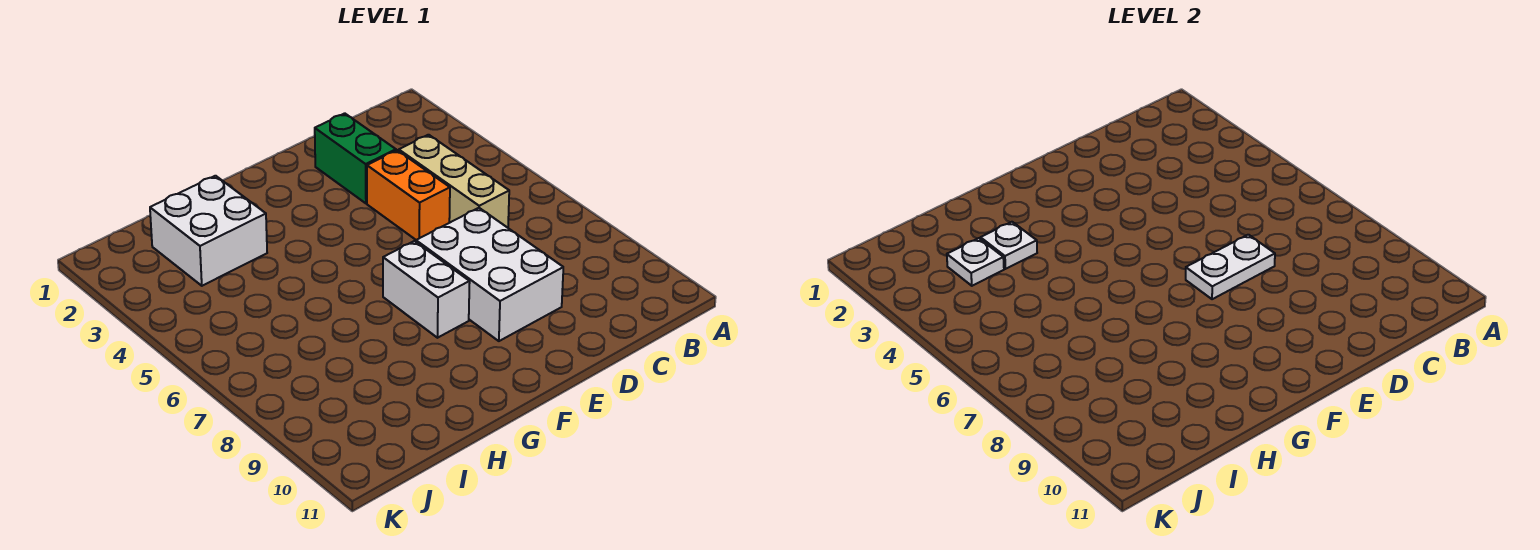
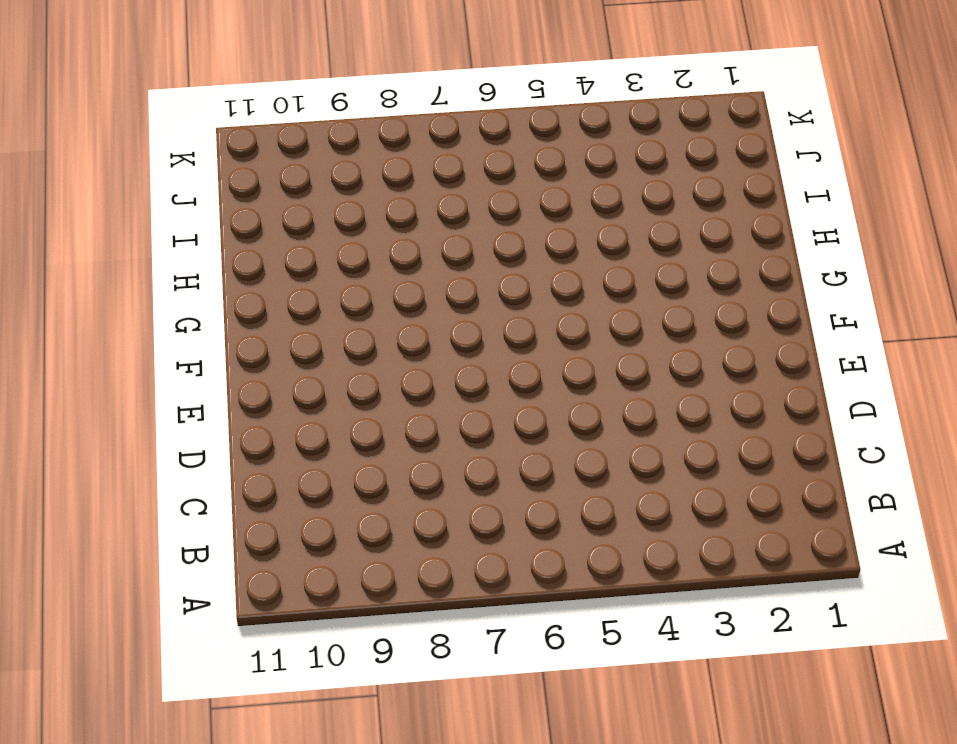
none -> tan brick C4:C6 level 1
none -> green brick D2:D3 level 1

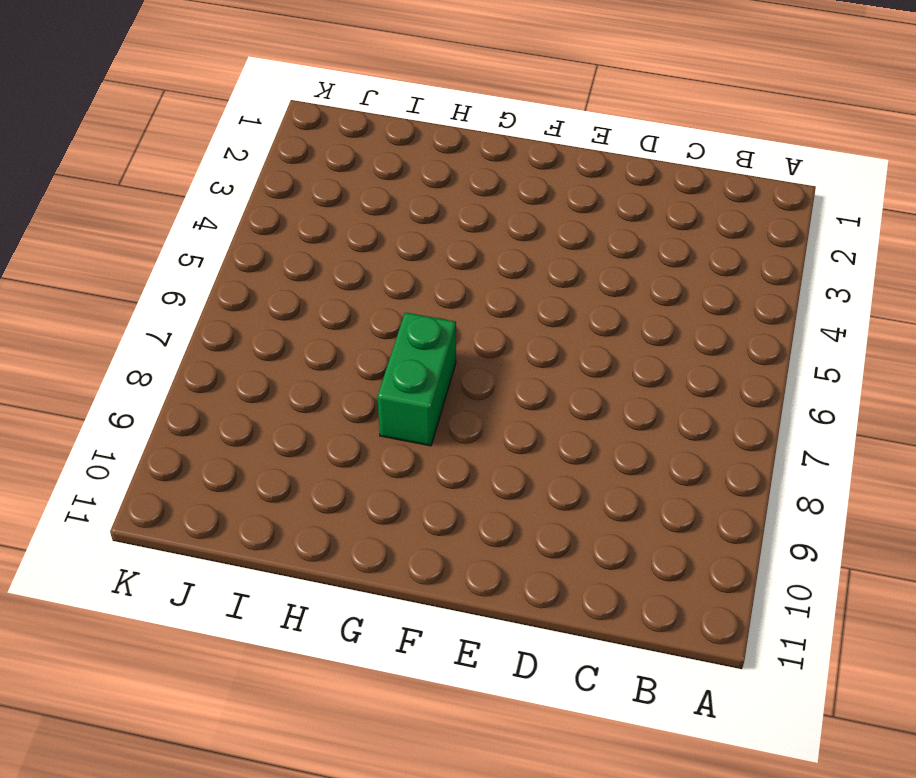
green brick G7:G8 level 1 -> green brick D2:D3 level 1
none -> tan brick C4:C6 level 1
none -> orange brick D4:D5 level 1

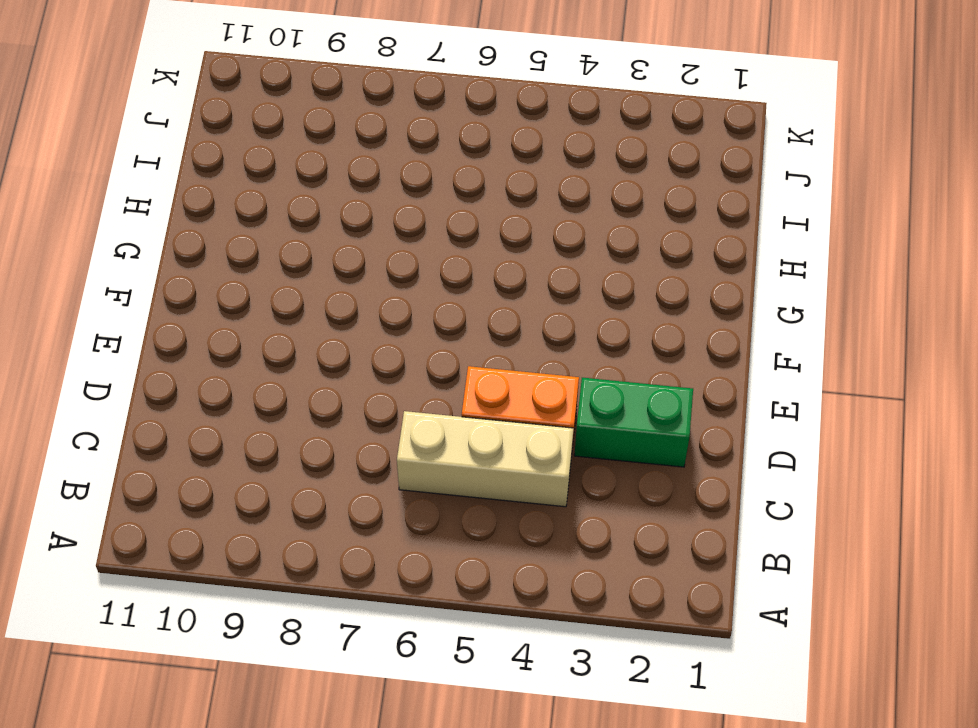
none -> white brick D7:E9 level 1
none -> white brick F7:F8 level 1

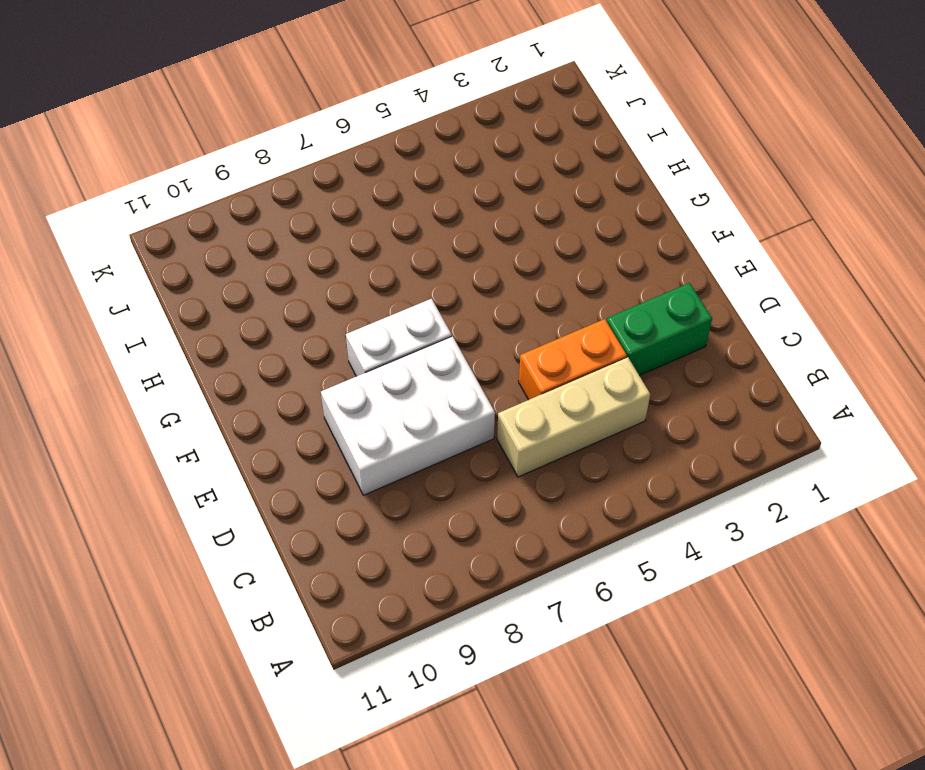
none -> white brick H2:I3 level 1
none -> white plate D7:E7 level 2

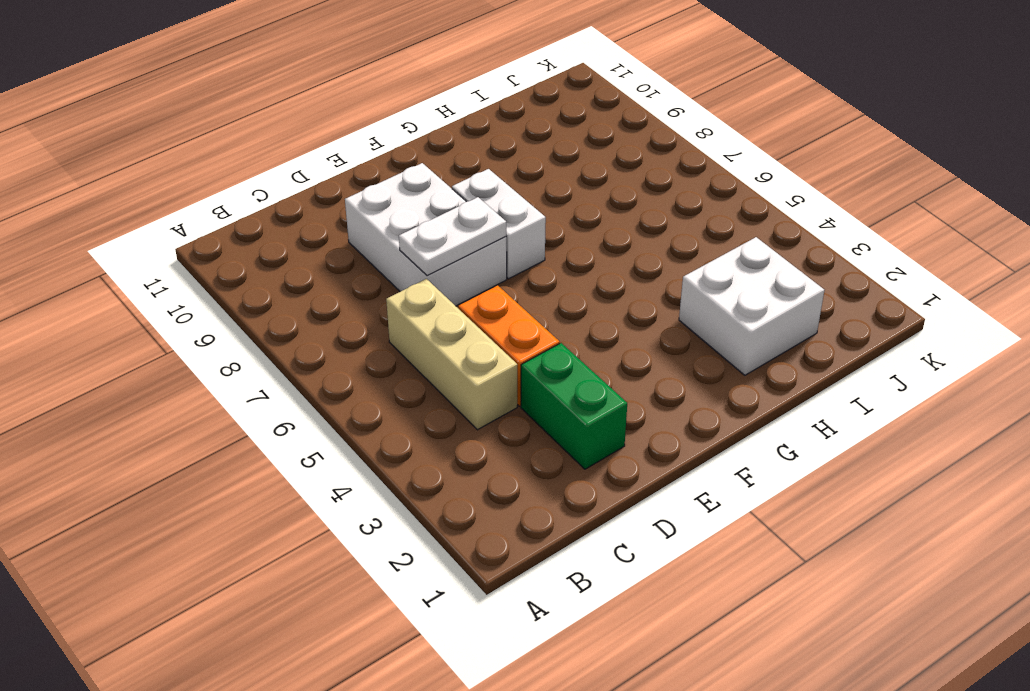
none -> white plate H3 level 2
none -> white plate I3 level 2

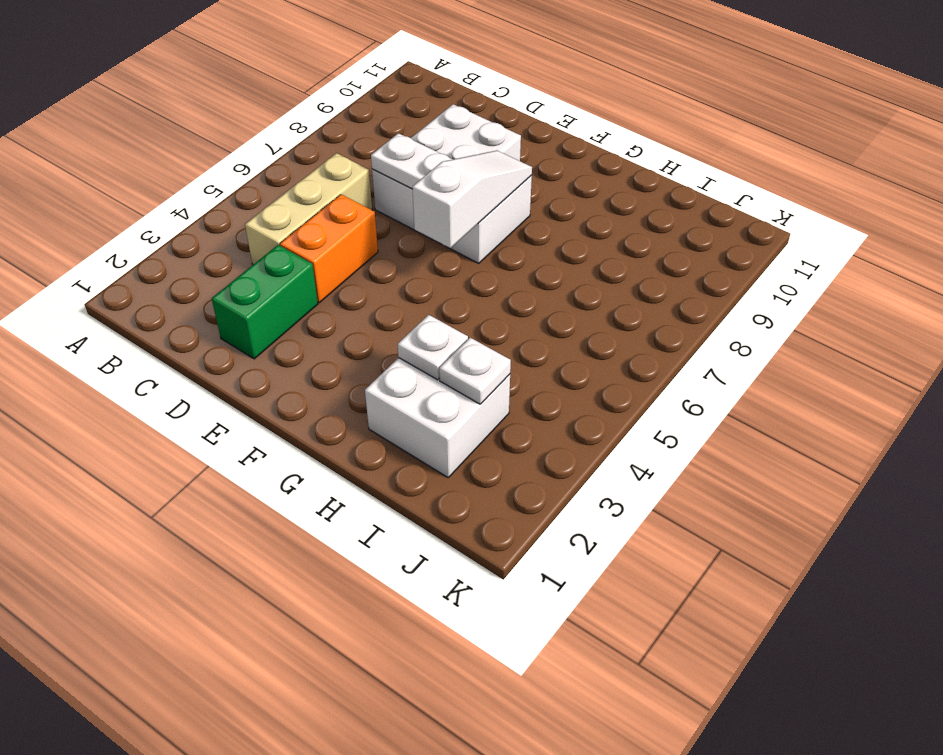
white slope F6:F8 level 2 top 6 -> none

